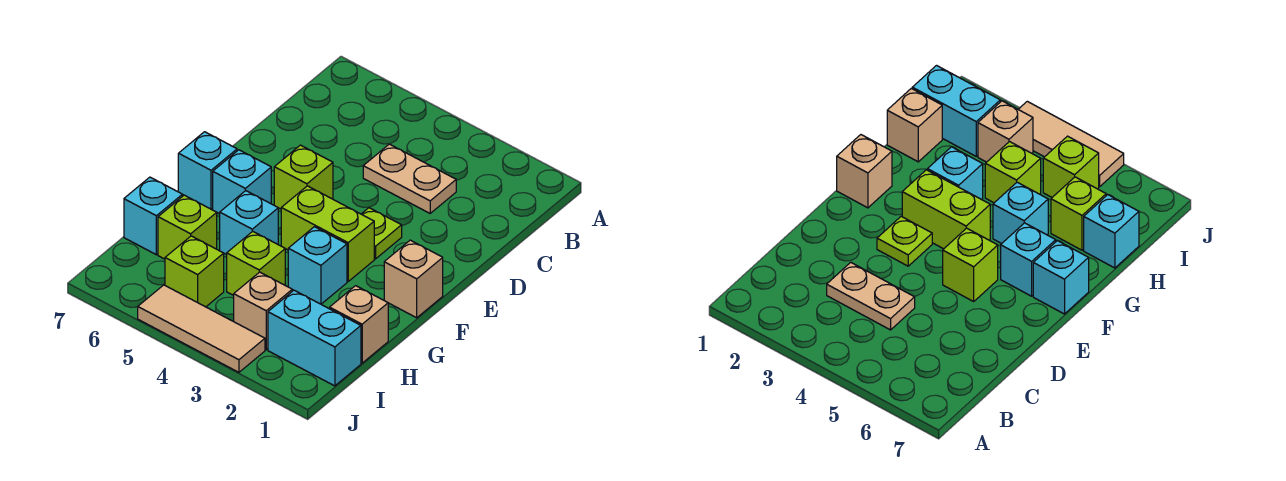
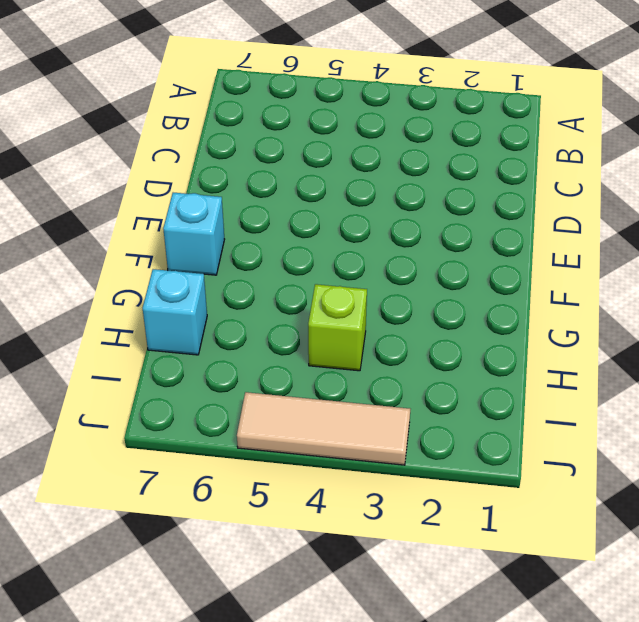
none -> tan plate C3:C4 level 1
none -> lime plate E3 level 1
none -> lime brick E5 level 1

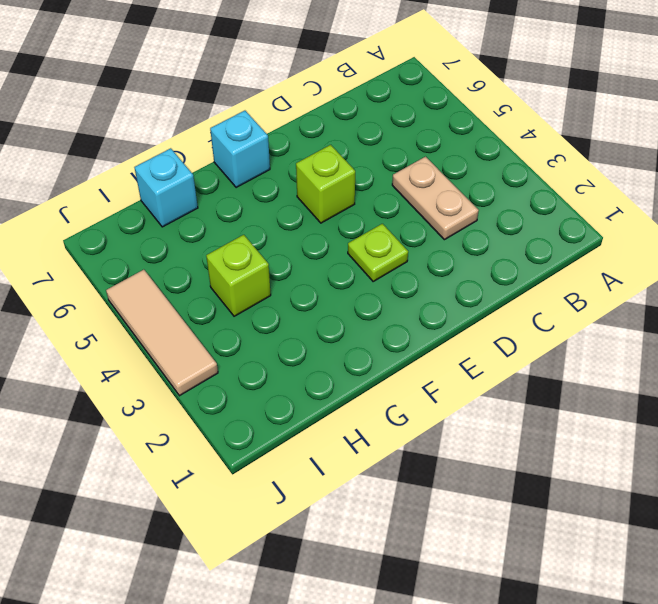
none -> tan brick F1 level 1
none -> lime brick F3:F4 level 1
none -> cyan brick F6 level 1

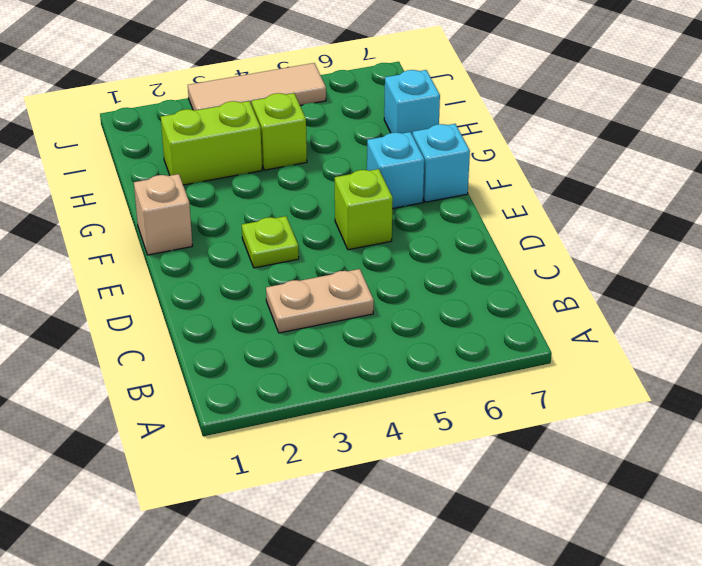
lime brick H2:H3 level 1 -> lime brick F3:F4 level 1
none -> cyan brick G3 level 1
none -> cyan brick G5 level 1
none -> tan brick H1 level 1

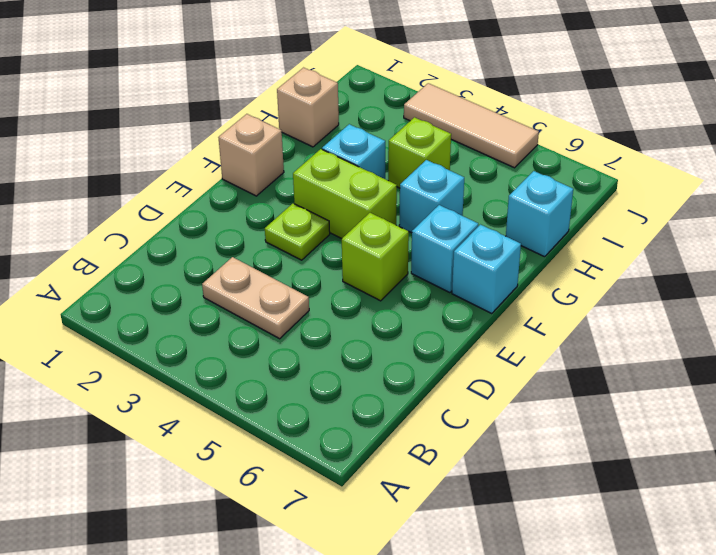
none -> lime brick H6 level 1
none -> cyan brick I1:I2 level 1
none -> tan brick I3 level 1

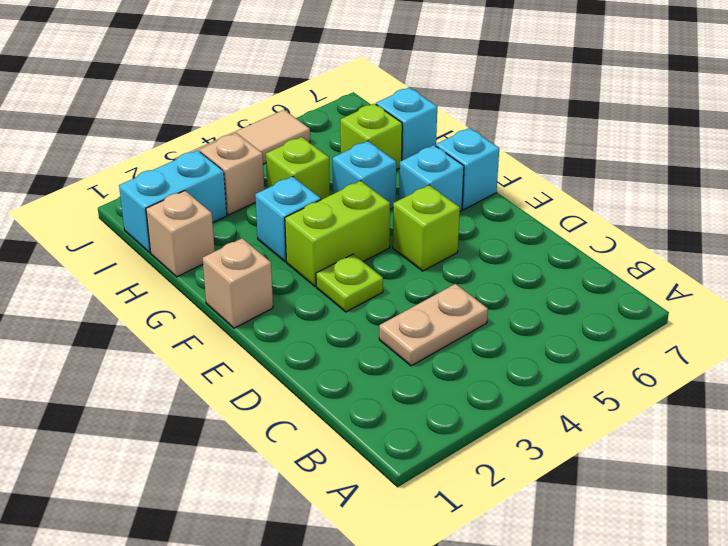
none -> lime brick I5 level 1

